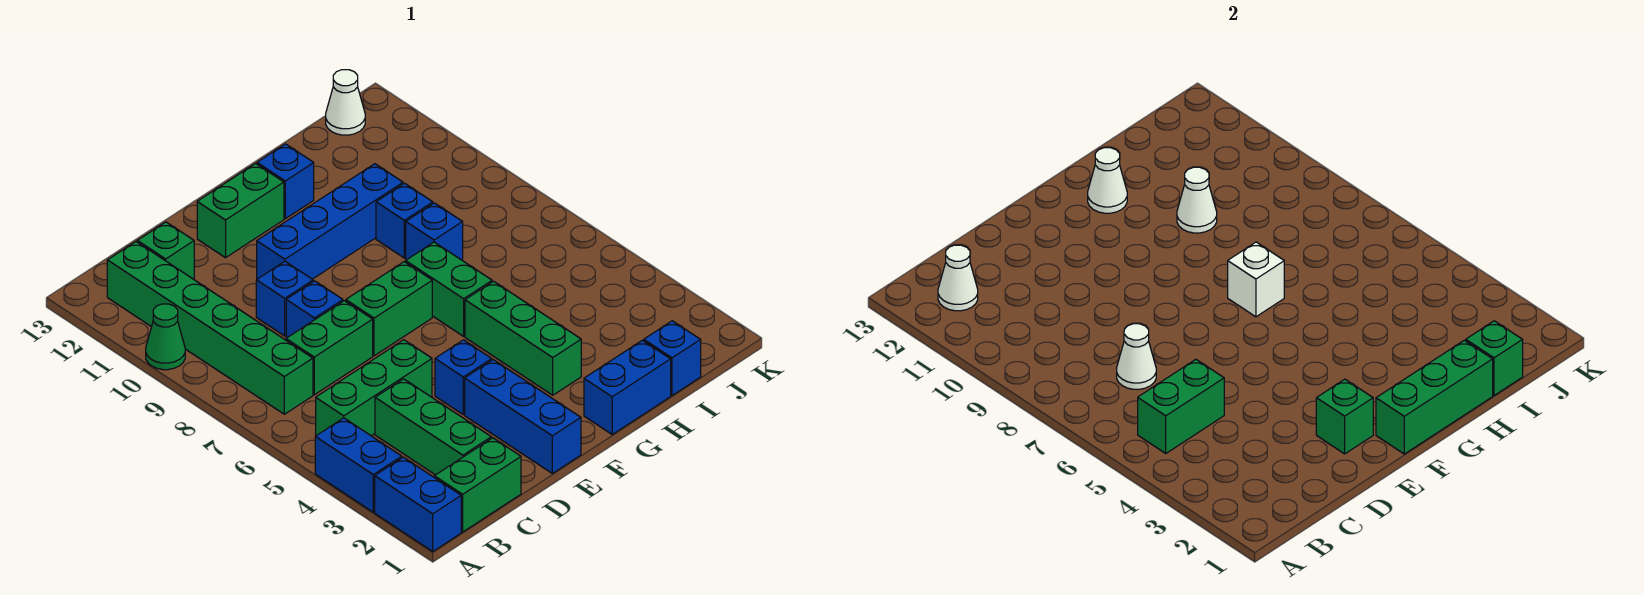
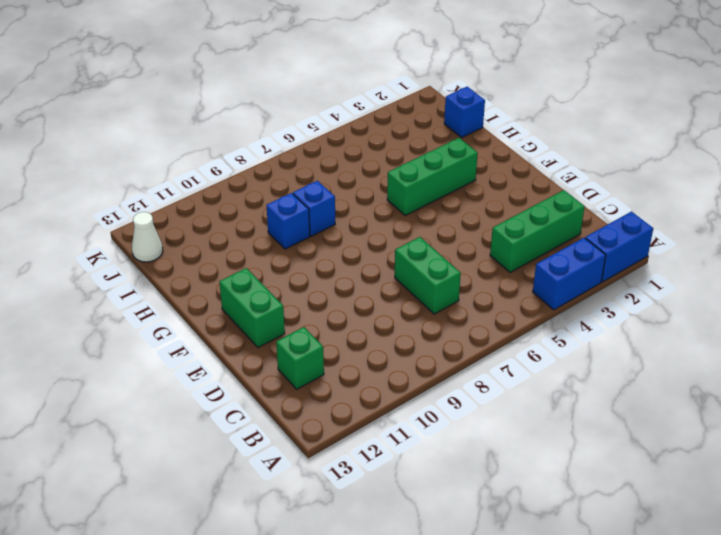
none -> green cone A10 level 1
none -> green brick B1:C1 level 1
none -> green brick B5:D5 level 1
none -> green brick B7:B12 level 1

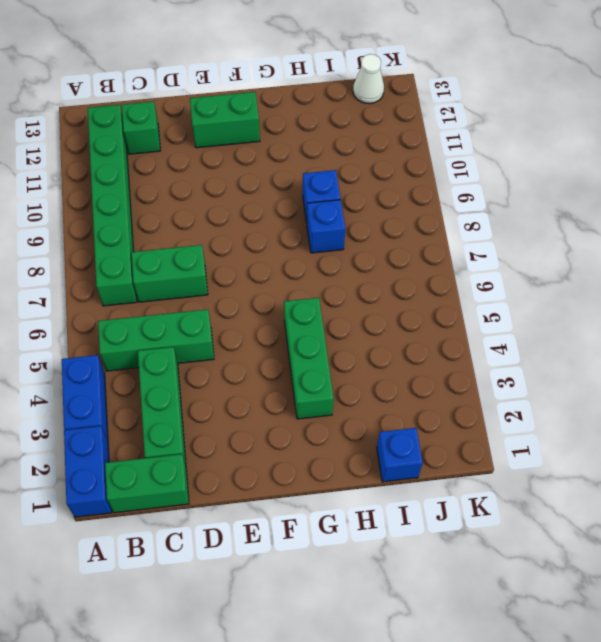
none -> green cone A10 level 1
none -> blue brick D8 level 1
none -> blue brick D9 level 1
none -> blue brick E1:E3 level 1

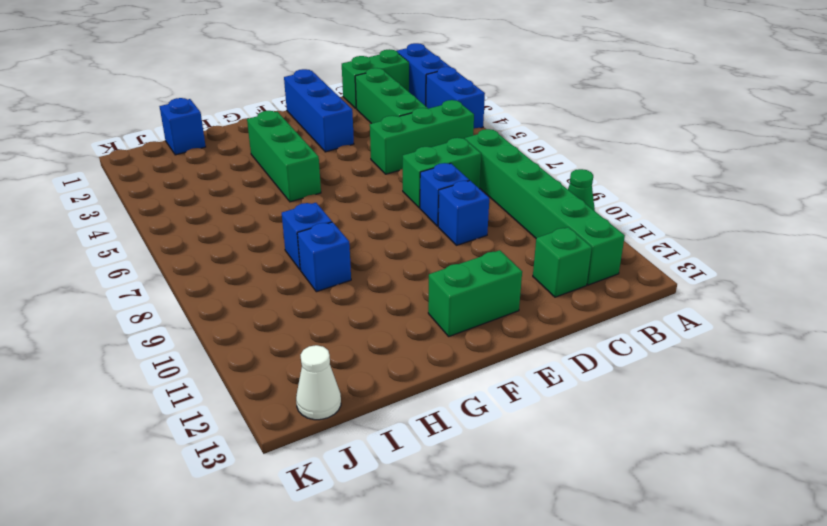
none -> blue brick E4 level 1
none -> green brick E7:F7 level 1
none -> blue brick E10:H10 level 1
none -> blue brick G1:H1 level 1

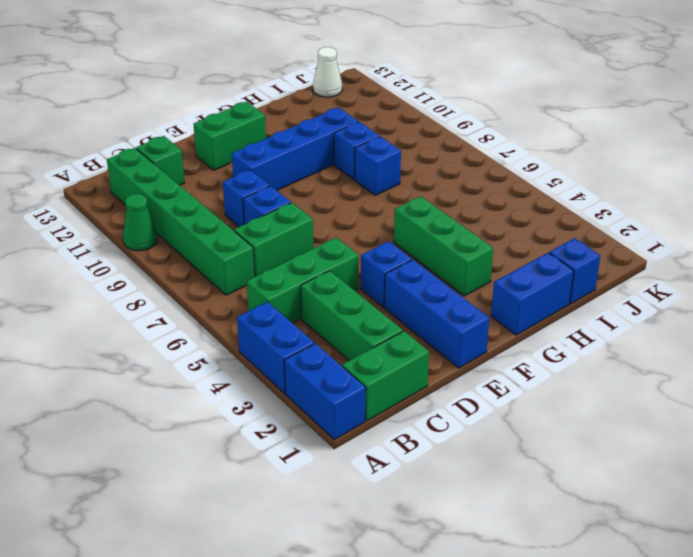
none -> green brick E7:F7 level 1
none -> green brick G6:G7 level 1
none -> blue brick G12 level 1
none -> green brick B5:C5 level 2

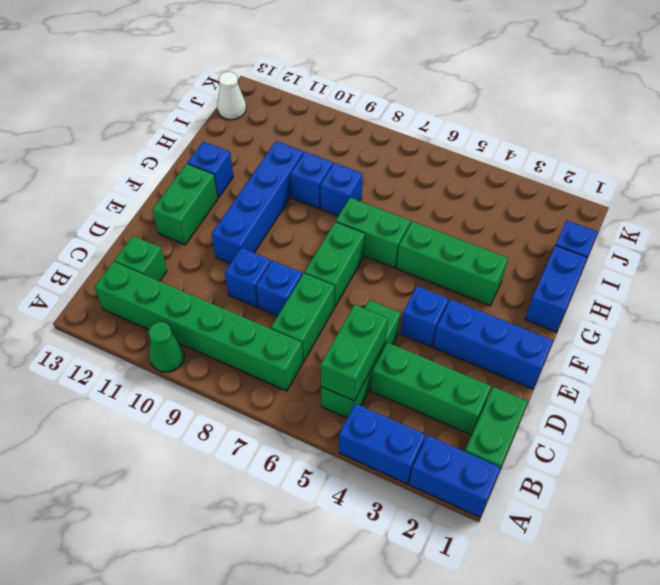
none -> white cone B12 level 2
none -> white cone C7 level 2
none -> green brick E2 level 2
none -> green brick F1:H1 level 2

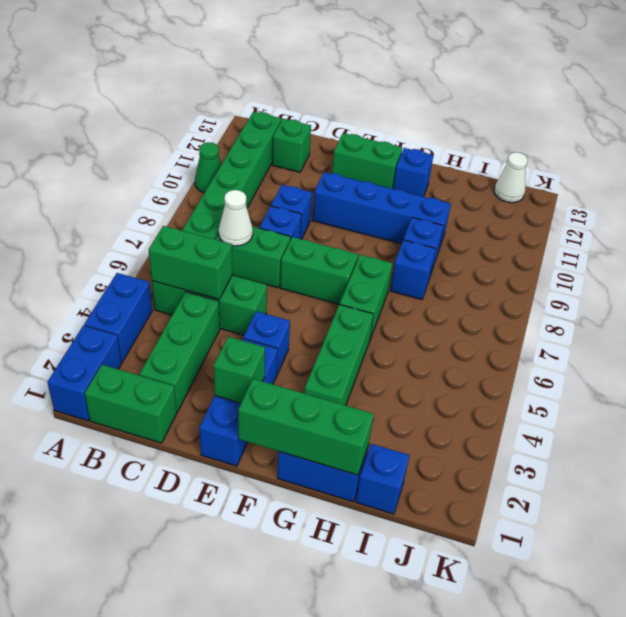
none -> white cone B12 level 2
none -> white brick G7 level 2
none -> white cone G12 level 2
none -> white cone H10 level 2

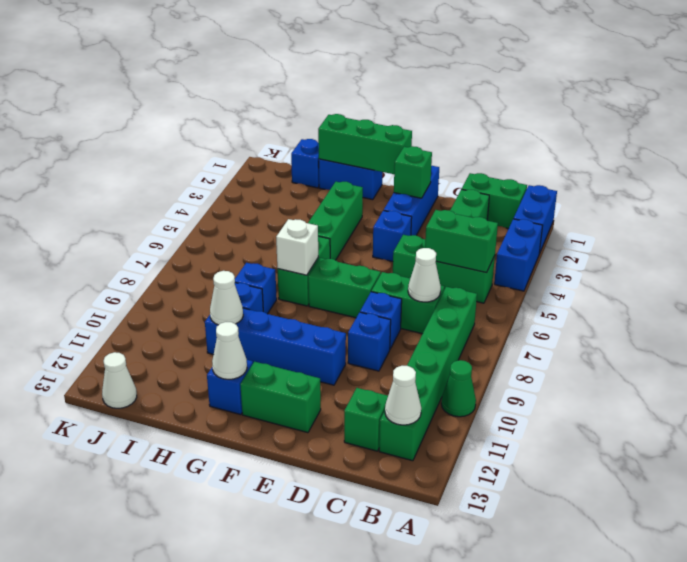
none -> green brick I1 level 2

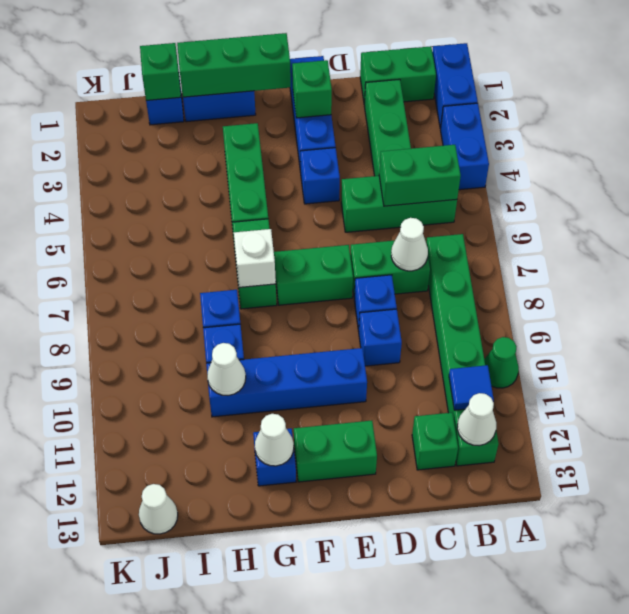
blue tile B11 level 2 -> none

